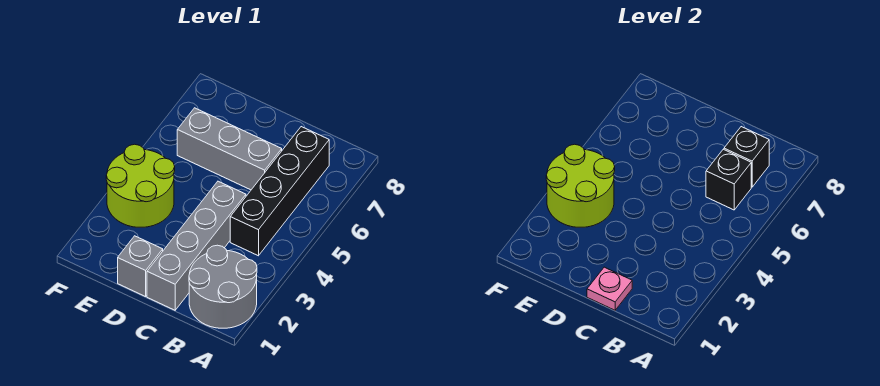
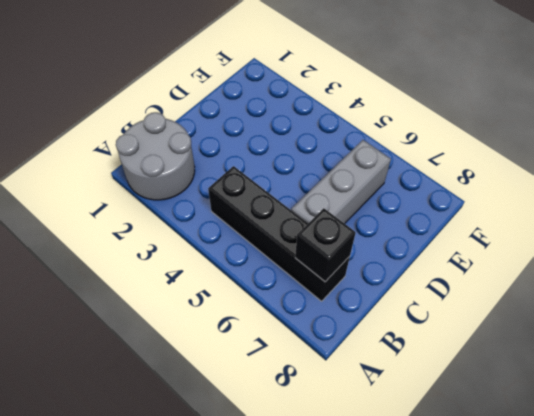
none -> grey brick C1:C4 level 1
none -> grey brick D1 level 1

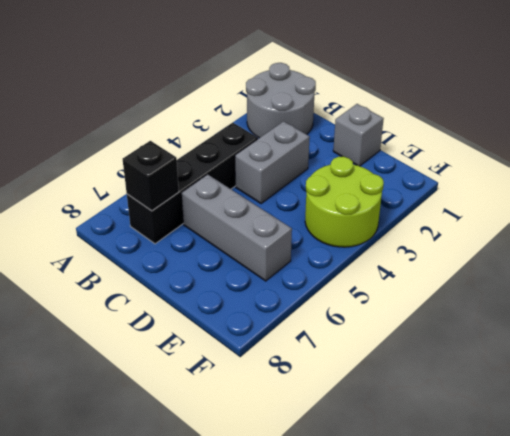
grey brick C3:C4 level 1 -> grey brick C1:C4 level 1
none -> black brick B6 level 2
none -> pink plate C1 level 2

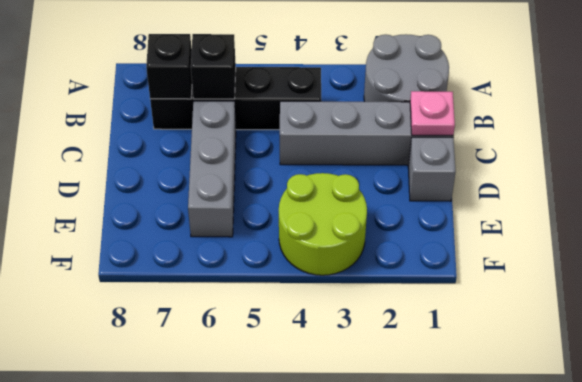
none -> lime round brick E3:F4 level 2

